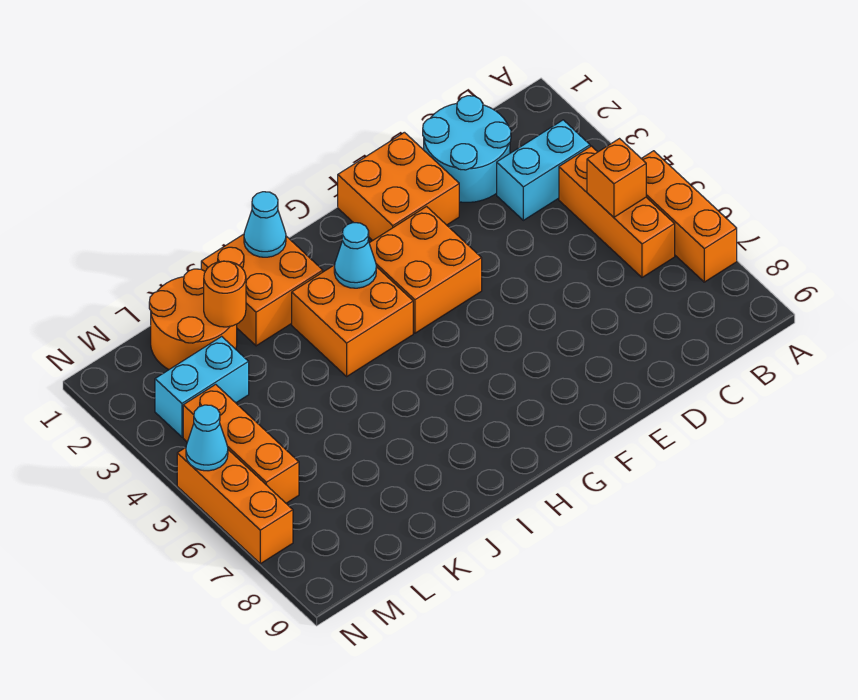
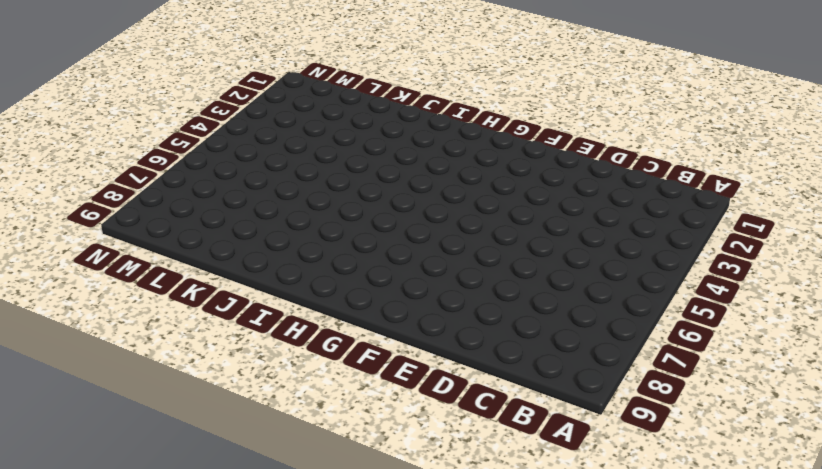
none -> orange brick A5:A7 level 1
none -> cyan brick B3:C3 level 1
none -> orange brick B4:B6 level 1

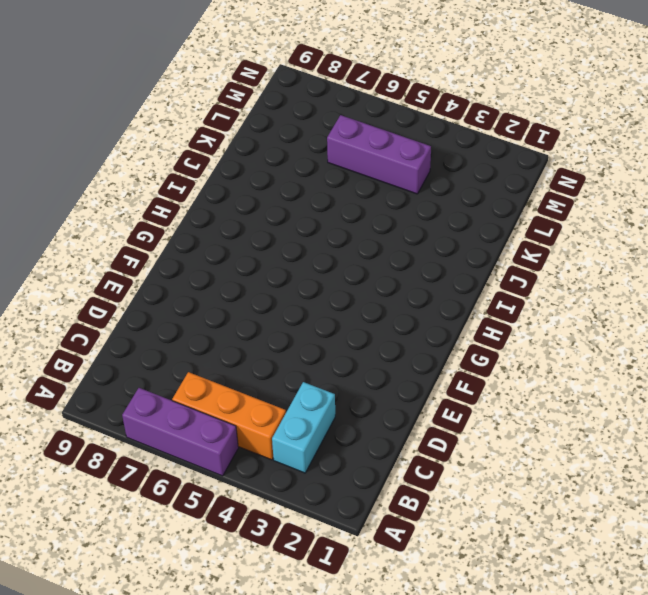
purple brick A5:A7 level 1 -> orange brick A5:A7 level 1
purple brick L4:L6 level 1 -> none
none -> cyan round brick C1:D2 level 1
none -> orange brick E1:F2 level 1
none -> orange brick F3:G4 level 1

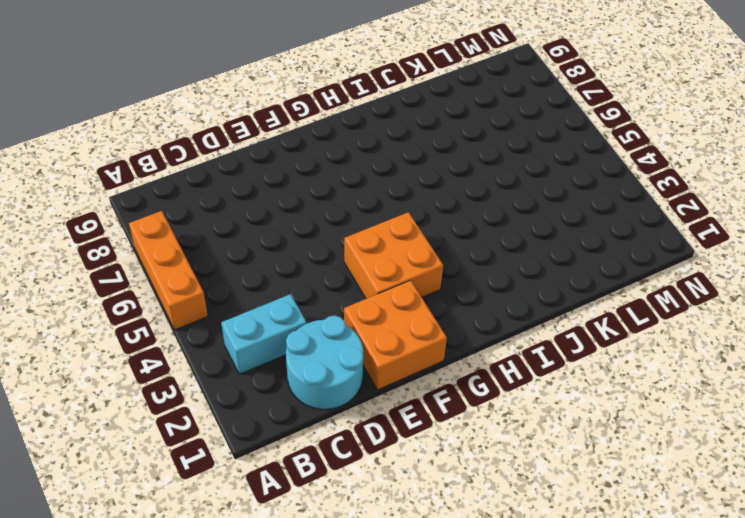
none -> orange brick B4:B6 level 1
none -> orange brick H3:I4 level 1
none -> orange brick I1:J2 level 1

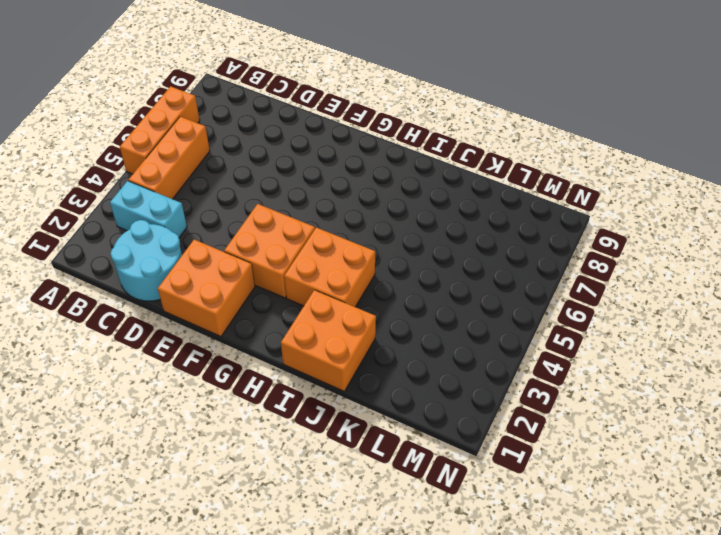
none -> orange round brick K1:L2 level 1
none -> cyan brick L3:M3 level 1
none -> orange brick M4:M6 level 1

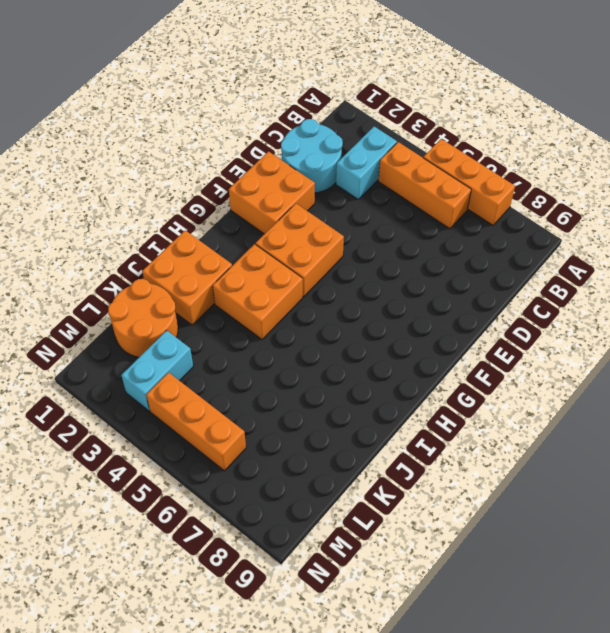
none -> orange brick N5:N7 level 1
none -> orange brick B5 level 2
none -> cyan cone H3 level 2

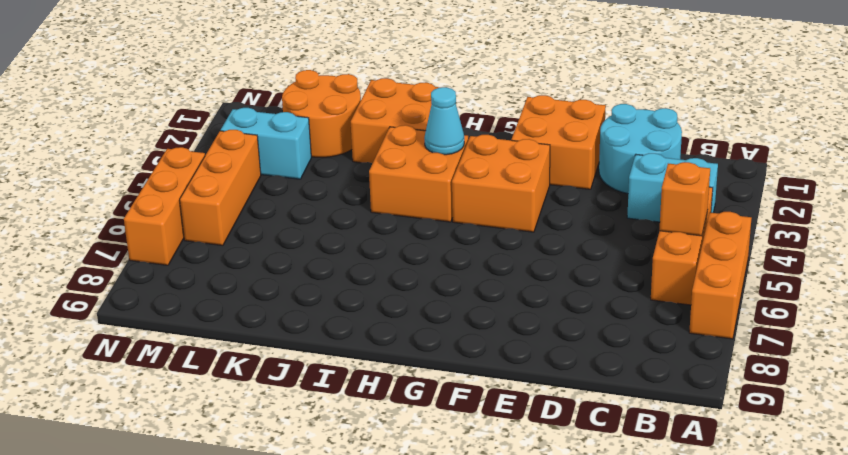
none -> cyan cone I1 level 2
none -> orange round brick K2 level 2
none -> cyan cone N5 level 2

